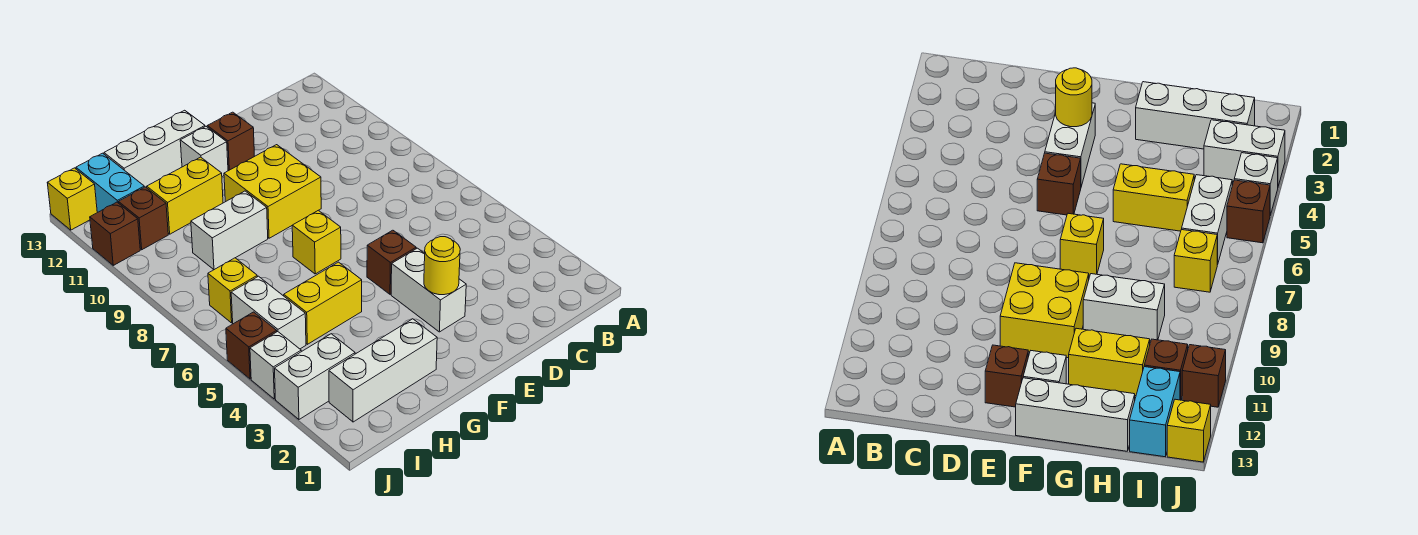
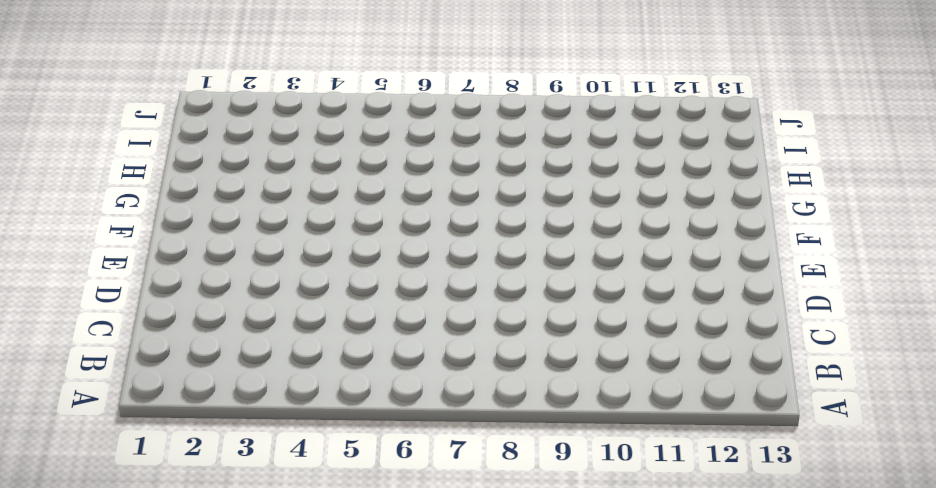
none -> white brick E3:E4 level 1
none -> brown brick E5 level 1
none -> yellow brick E9:F10 level 1

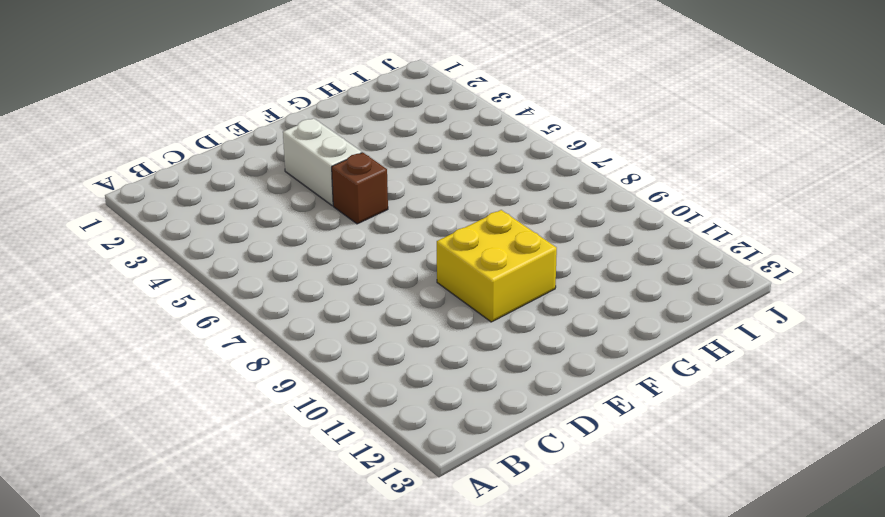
none -> brown brick E12 level 1
none -> yellow brick F7 level 1
none -> white brick F12 level 1

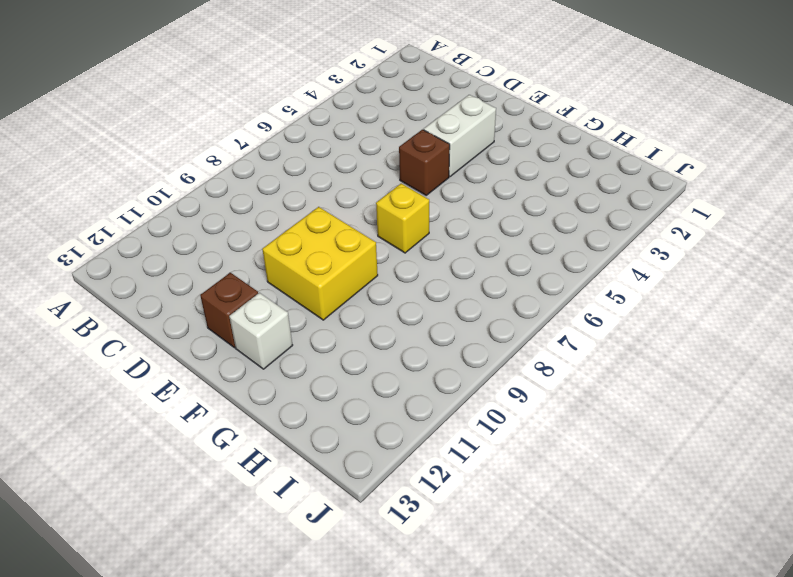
none -> white brick F13:H13 level 1
none -> white brick G2:I2 level 1
none -> yellow brick G5:H5 level 1

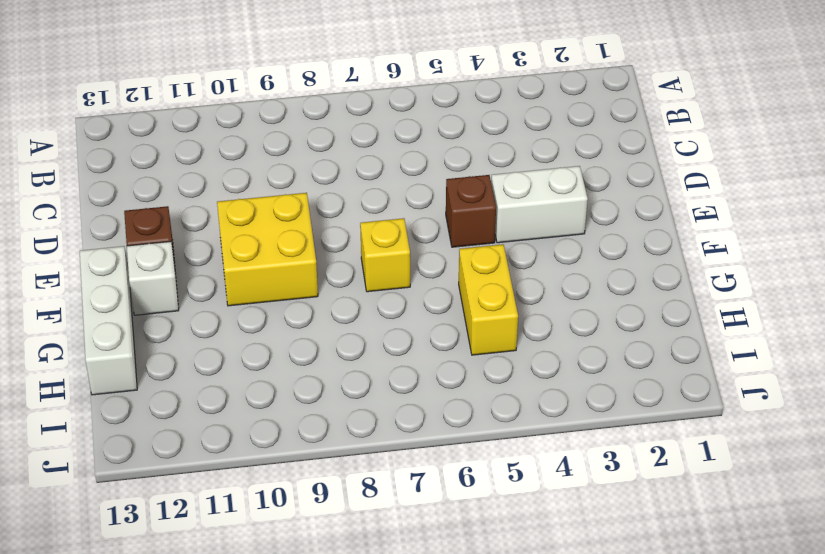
none -> white brick G2:I2 level 1
none -> white brick G9:H9 level 1
none -> yellow brick G11:H11 level 1

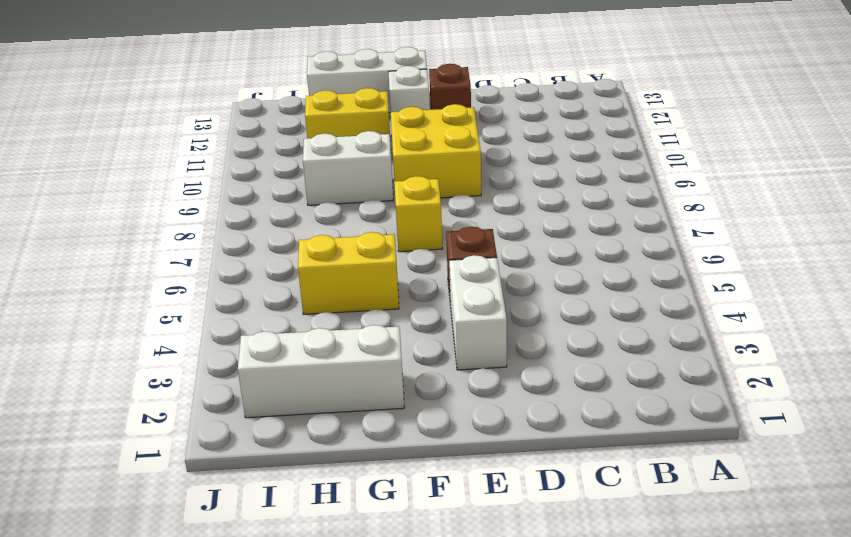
none -> white brick I3:J3 level 1
none -> white brick I5:I6 level 1
none -> yellow brick I7 level 1

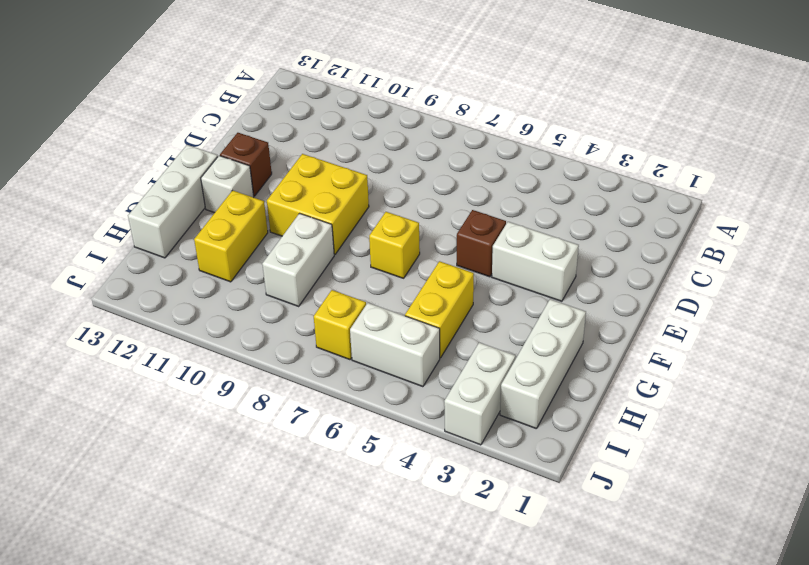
none -> brown brick I11 level 1
none -> cyan brick I12:I13 level 1
none -> white brick J4 level 1

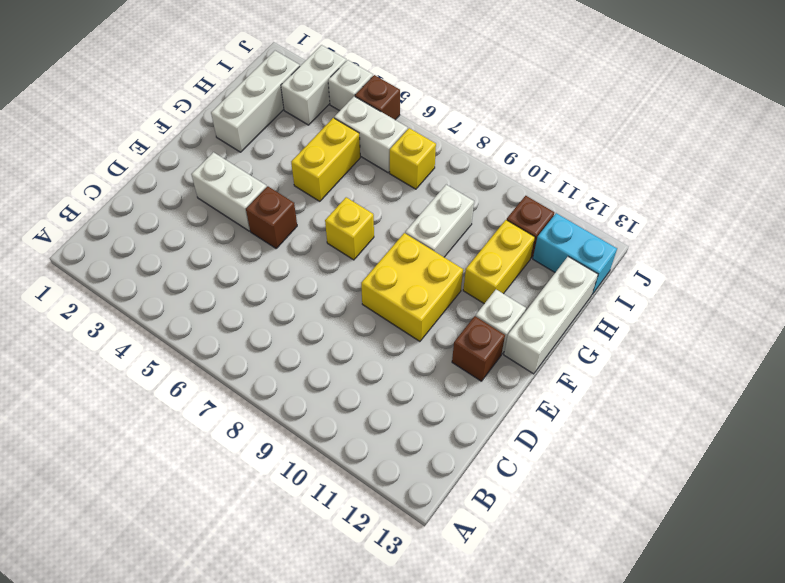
none -> brown brick J11 level 1
none -> yellow brick J13 level 1
none -> yellow round brick E3 level 2

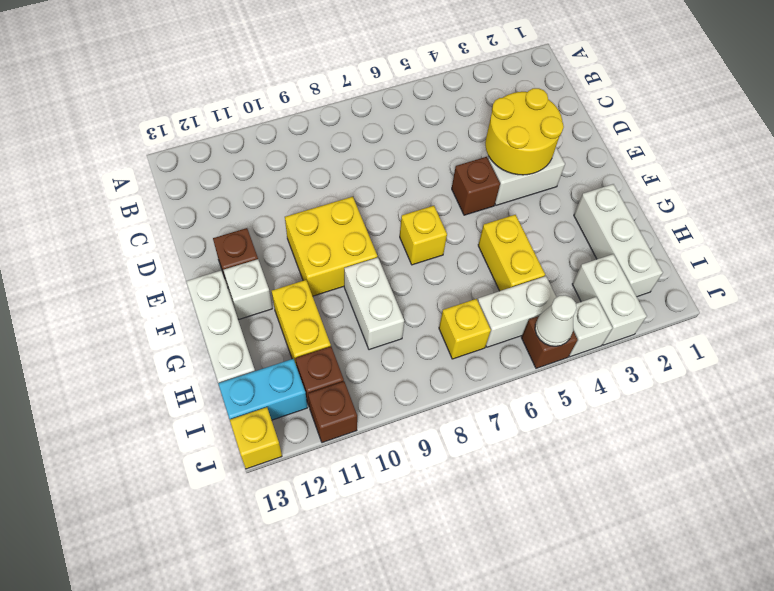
yellow round brick D3:E4 level 2 -> yellow round brick E3 level 2
white cone J5 level 2 -> none

